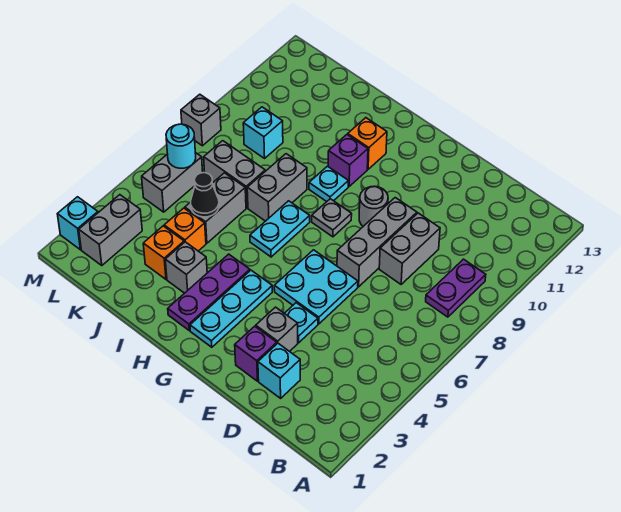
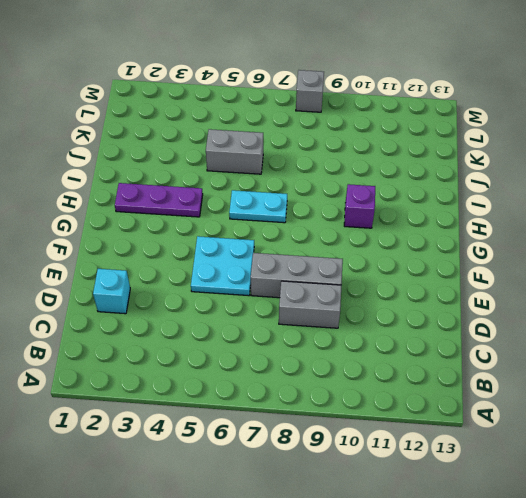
none -> purple plate B8:B9 level 1
none -> purple brick E2 level 1
none -> grey brick E3 level 1

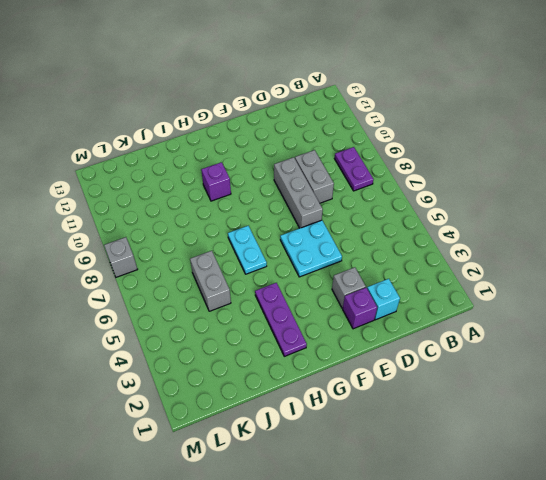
none -> cyan plate E4 level 1
none -> grey round brick F9 level 1
none -> cyan plate G2:G4 level 1

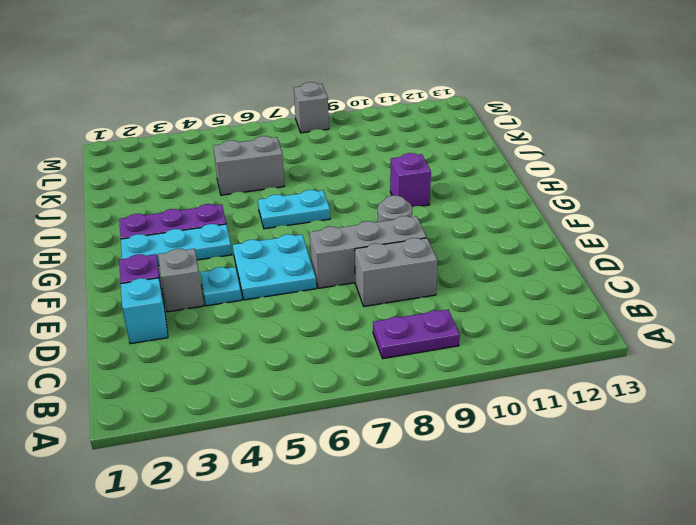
none -> grey plate G8 level 1
none -> cyan plate H9 level 1
none -> orange brick H11 level 1

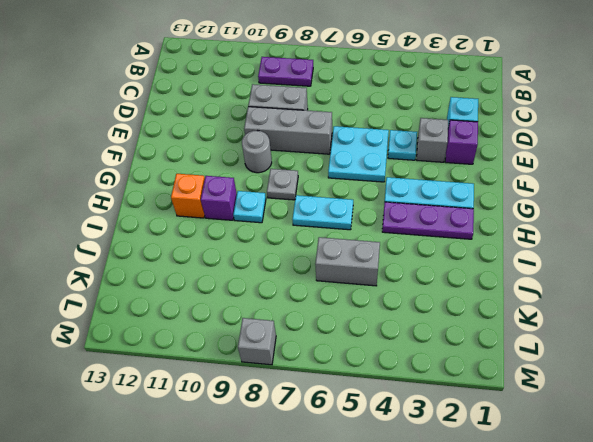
none -> grey brick I3 level 1
none -> grey brick I7:I8 level 1
none -> orange brick J3 level 1

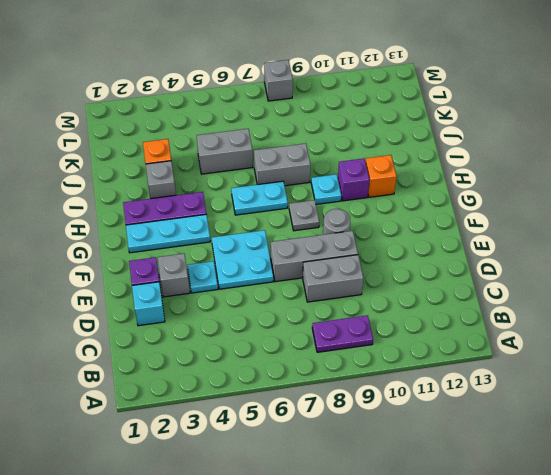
none -> orange brick J4 level 1
none -> grey brick J7:K7 level 1
none -> cyan brick K9 level 1

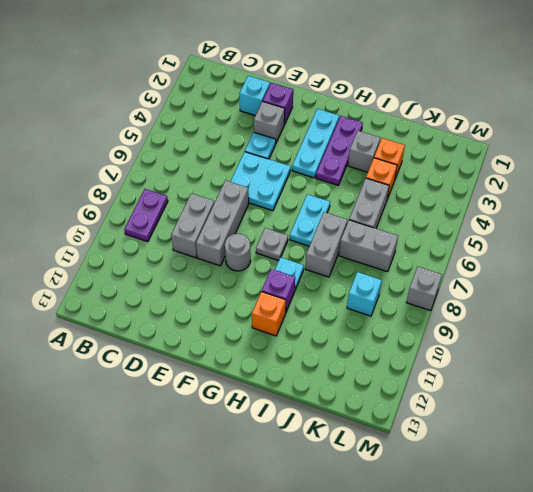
none -> grey brick L2:L3 level 1
none -> grey brick L5:L6 level 1
none -> cyan brick M2 level 1

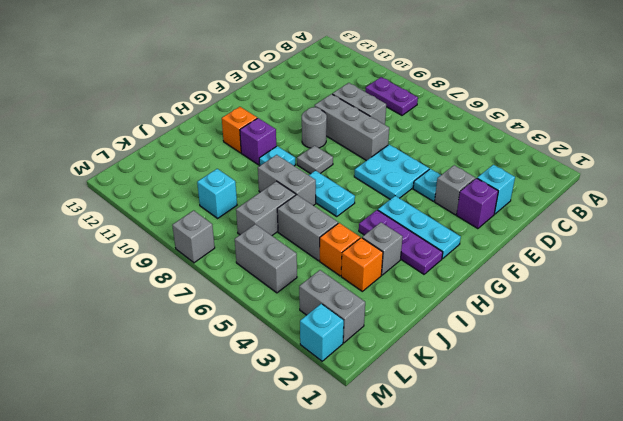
none -> black cone J5 level 2
none -> cyan round brick L6 level 2

